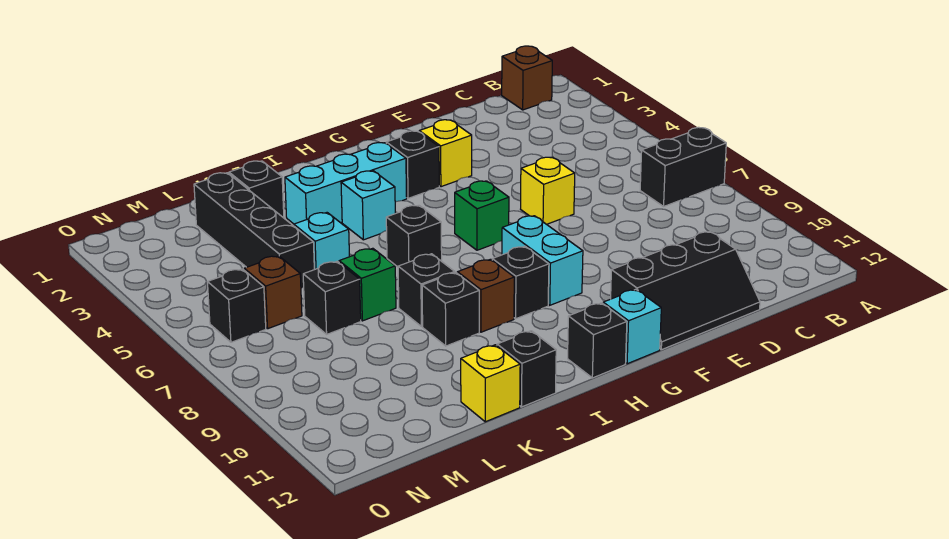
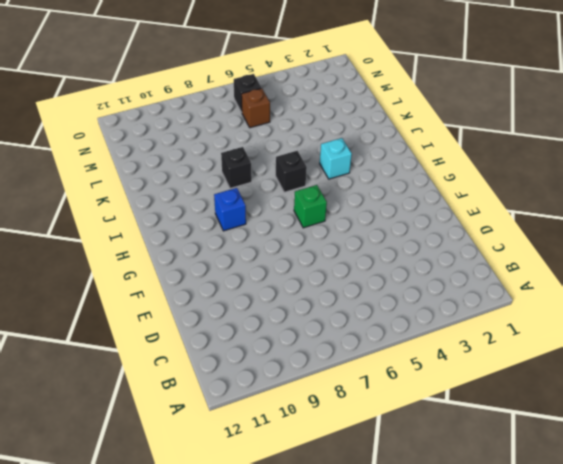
blue brick H9 level 1 -> black brick H9 level 1
none -> black brick A7:B7 level 1
none -> brown brick B1 level 1
none -> black slope D11:F12 level 1 top 11

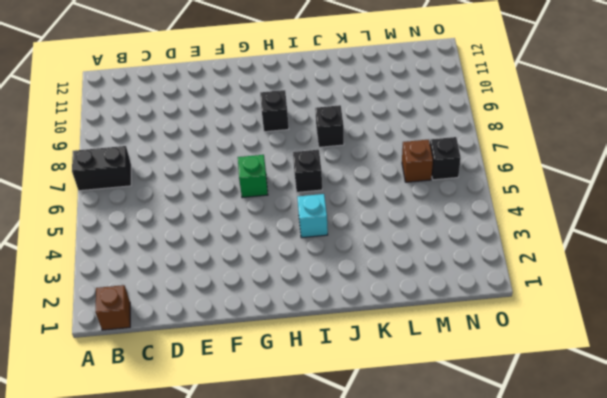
none -> black slope D11:F12 level 1 top 11
none -> yellow brick E6 level 1
none -> yellow brick F3 level 1

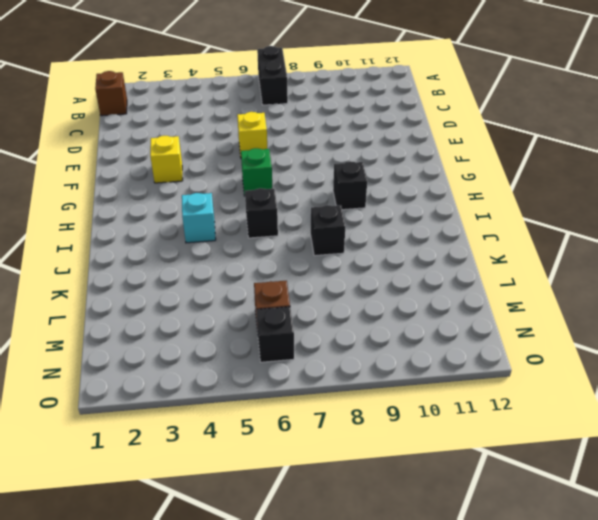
none -> black slope D11:F12 level 1 top 11
none -> black brick G3 level 1
none -> cyan brick G8:G9 level 1

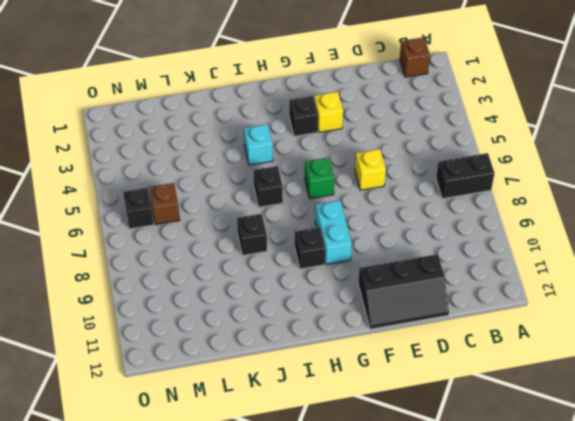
none -> cyan brick G12 level 1
none -> cyan brick H3:J3 level 1
none -> black brick H12 level 1

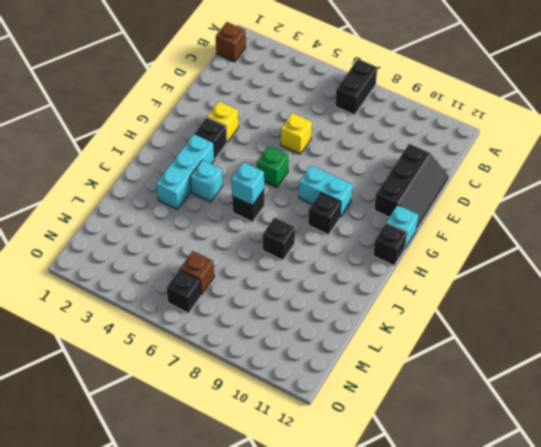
cyan brick I6 level 2 -> cyan brick K5 level 1
none -> brown brick I9 level 1
none -> black brick J9 level 1
none -> black brick J12 level 1

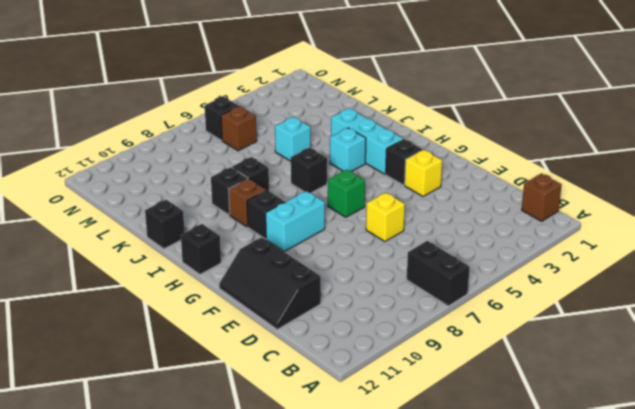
none -> cyan brick G12 level 1
none -> black brick K2 level 1
none -> green brick K7 level 1

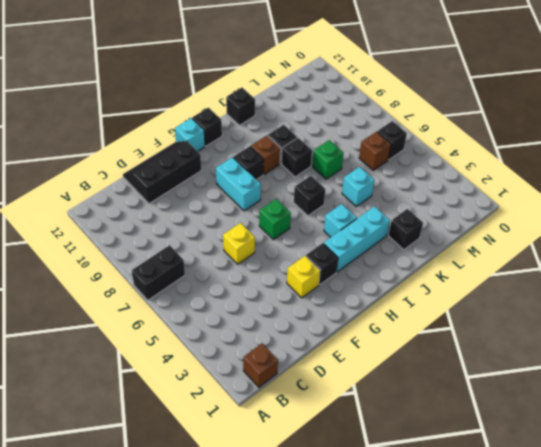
none -> yellow brick K12 level 1
none -> black brick L2:L5 level 1
none -> black brick L7 level 1

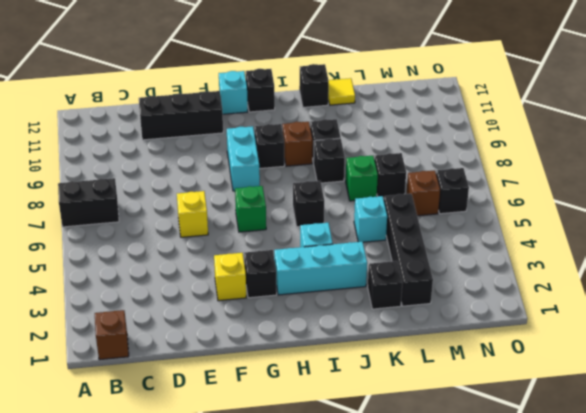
yellow tile K12 level 1 -> yellow brick K12 level 1

